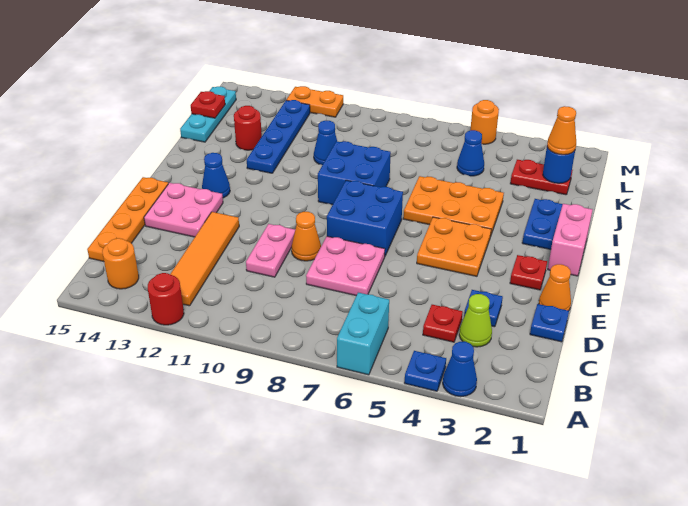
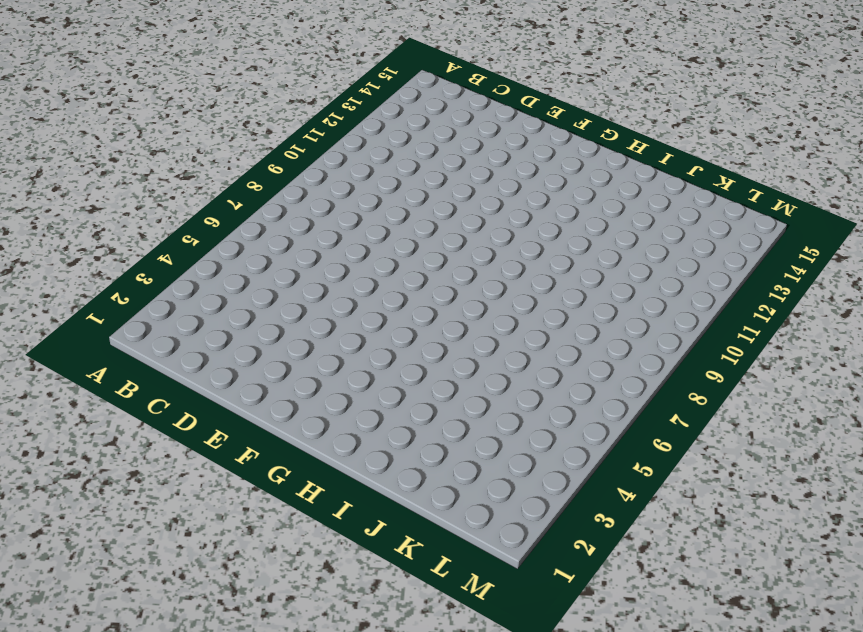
none -> blue cone A3 level 1
none -> blue plate A4 level 1
none -> cyan brick A6:B6 level 1
none -> red round brick A12 level 1

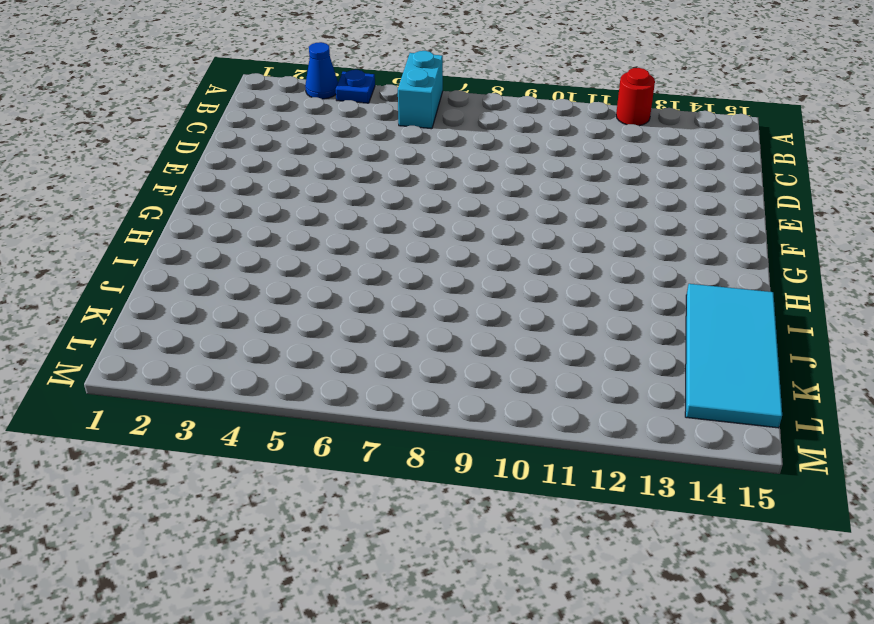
cyan tile I14:L15 level 1 -> cyan plate J15:L15 level 1
none -> orange tile B12:E12 level 1
none -> orange round brick B14 level 1
none -> lime cone C3 level 1
none -> red plate C4 level 1

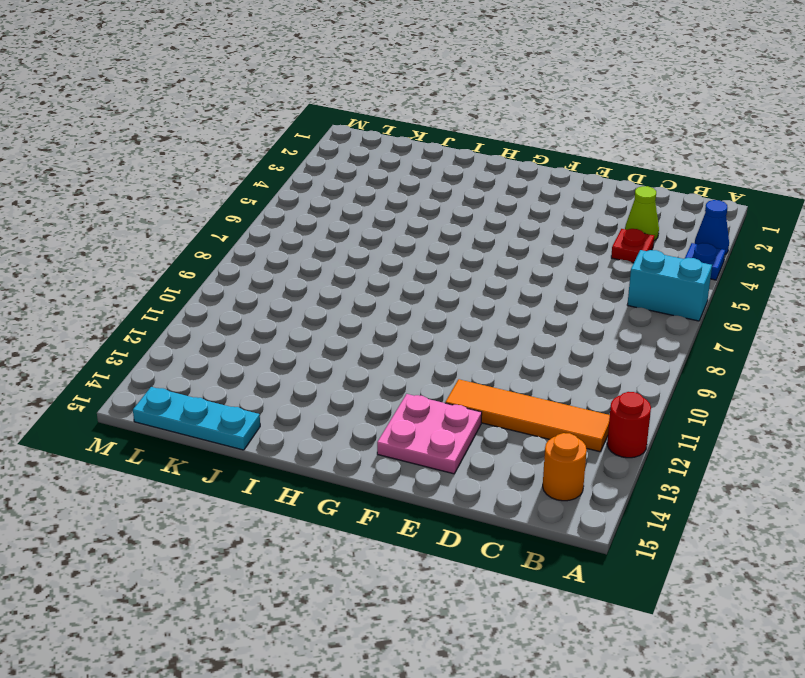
none -> orange plate C15:F15 level 1
none -> blue plate D1 level 1
none -> blue plate D3 level 1
none -> pink plate D7:E8 level 1

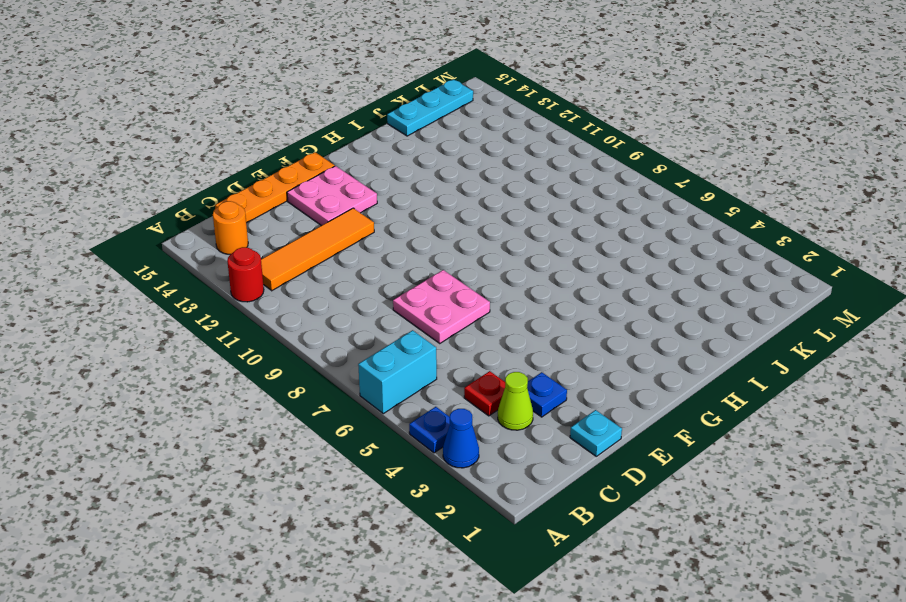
cyan plate D1 level 1 -> blue plate D1 level 1
none -> pink plate D10:E10 level 1
none -> orange cone E1 level 1
none -> orange cone E9 level 1
none -> red plate F2 level 1

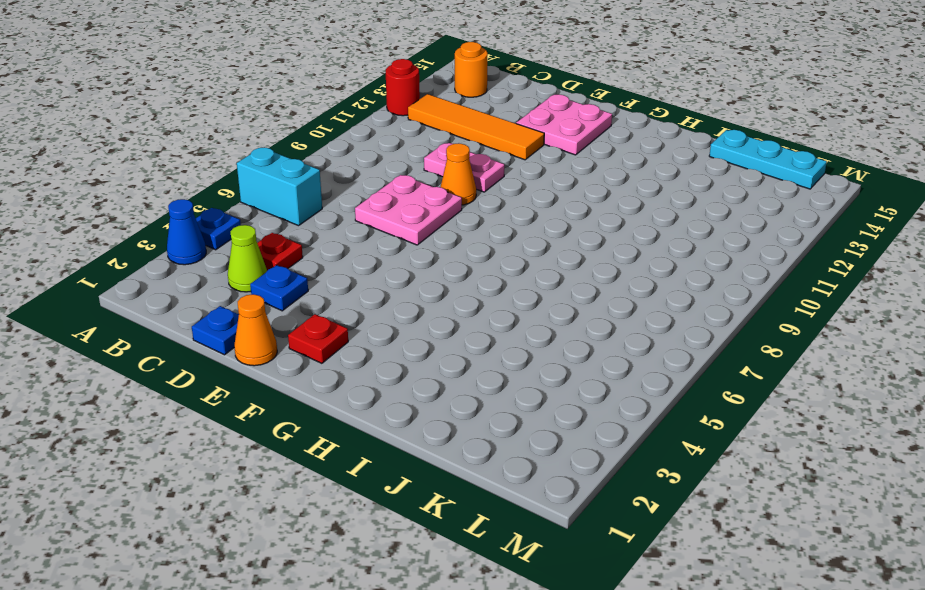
none -> orange plate C15:F15 level 1
none -> orange plate F4:G5 level 1
none -> blue brick F7:G8 level 1
none -> pink brick G1:H1 level 1

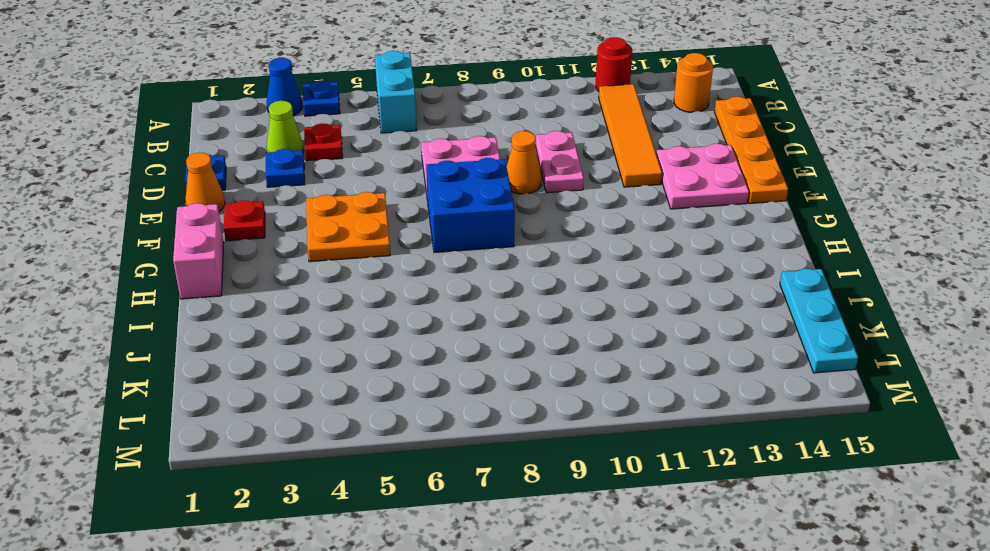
none -> blue cone G13 level 1
none -> blue plate H2:I2 level 1
none -> orange plate H4:I6 level 1
none -> blue brick H8:I9 level 1

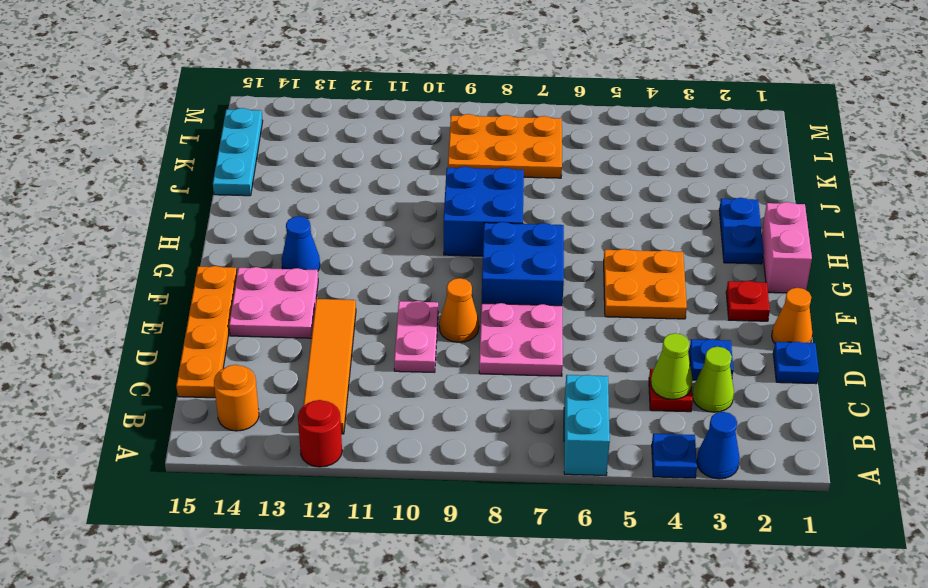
lime cone C4 level 2 -> none
orange plate K7:L9 level 1 -> orange plate H4:I6 level 1
none -> blue plate I12:L12 level 1
none -> blue cone J10 level 1
none -> red round brick J13 level 1
none -> red plate K2:K3 level 1

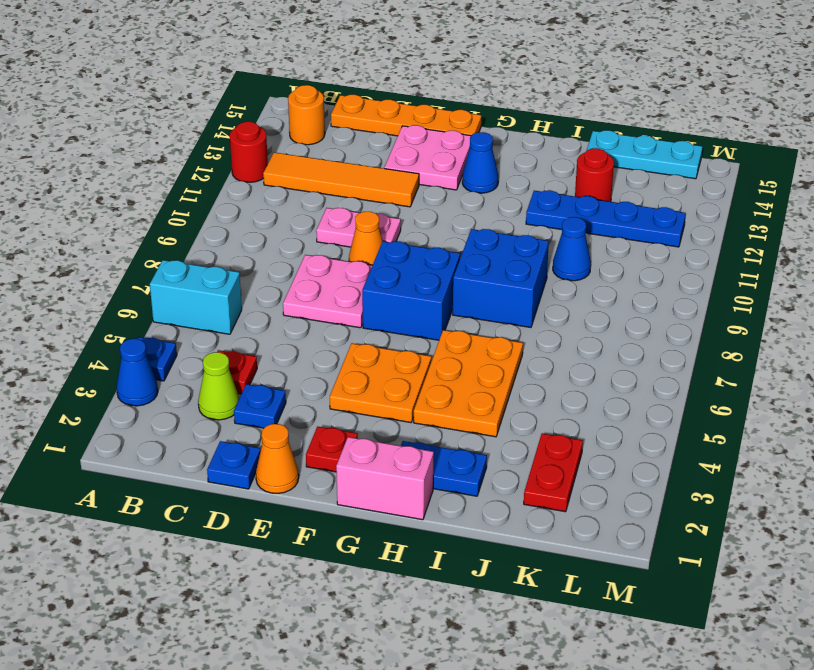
none -> blue cone K5 level 1
none -> orange round brick M5 level 1
none -> orange plate M11:M12 level 1
none -> blue round brick K2 level 2

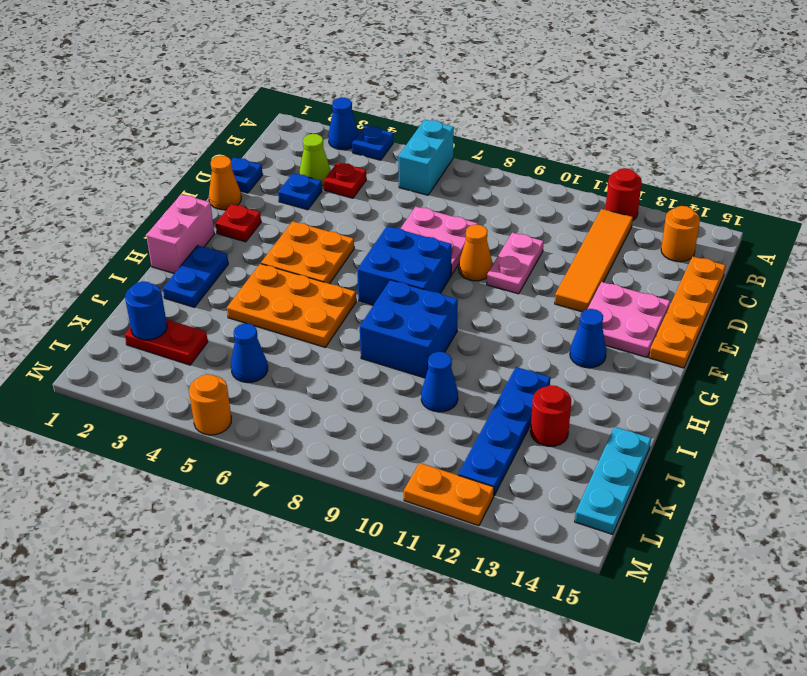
none -> red plate K15 level 2
none -> orange cone K2 level 3

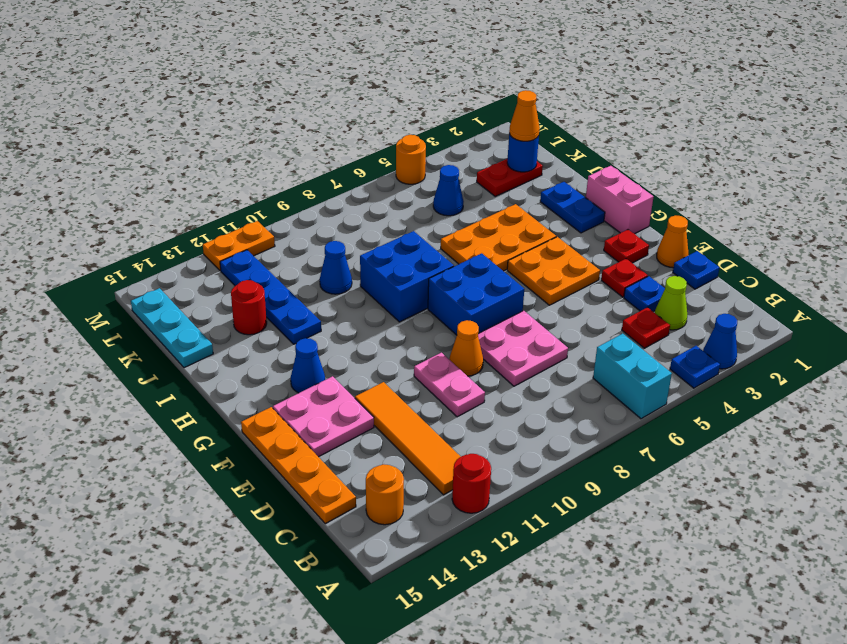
red plate E3 level 1 -> red plate K15 level 2

